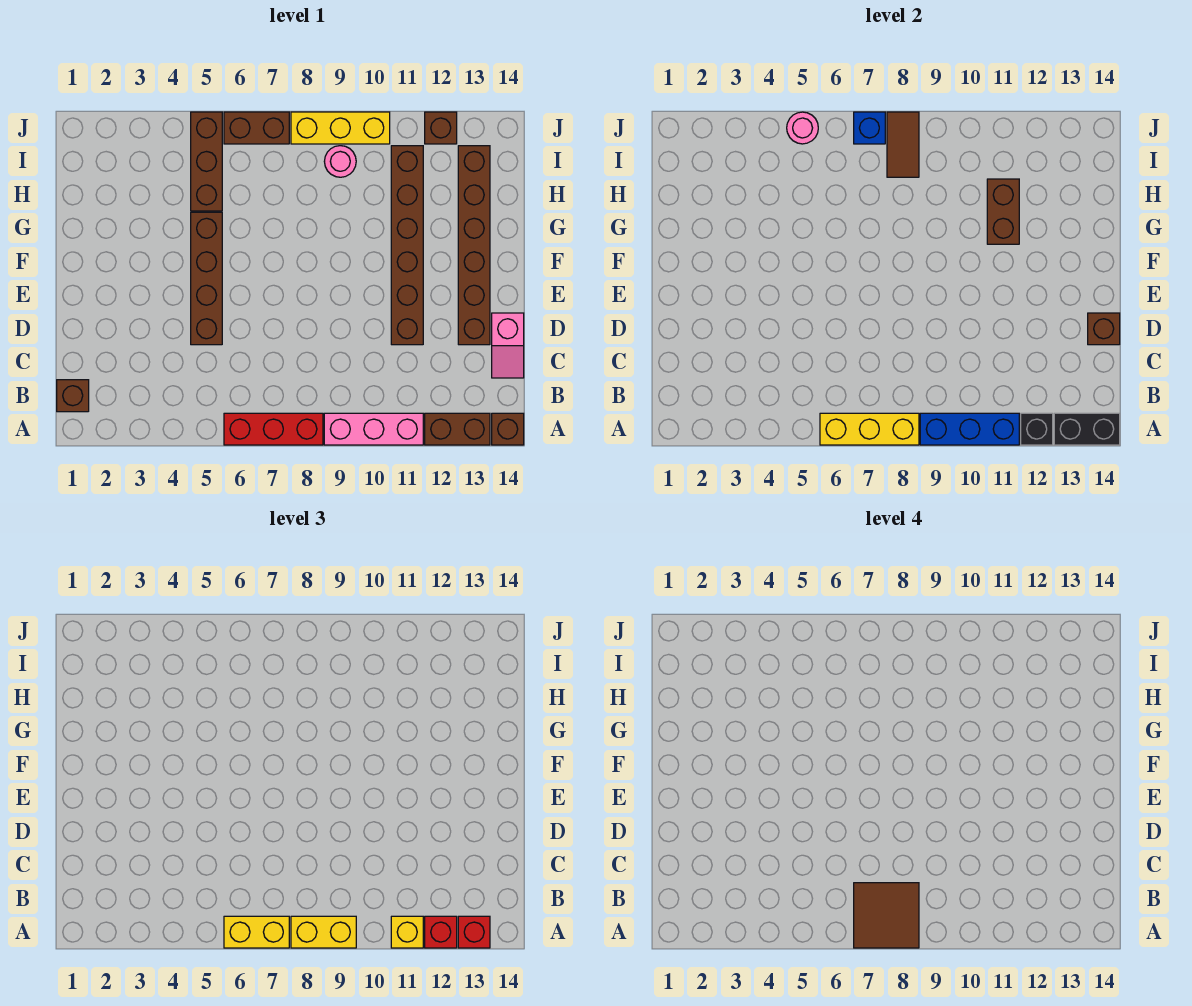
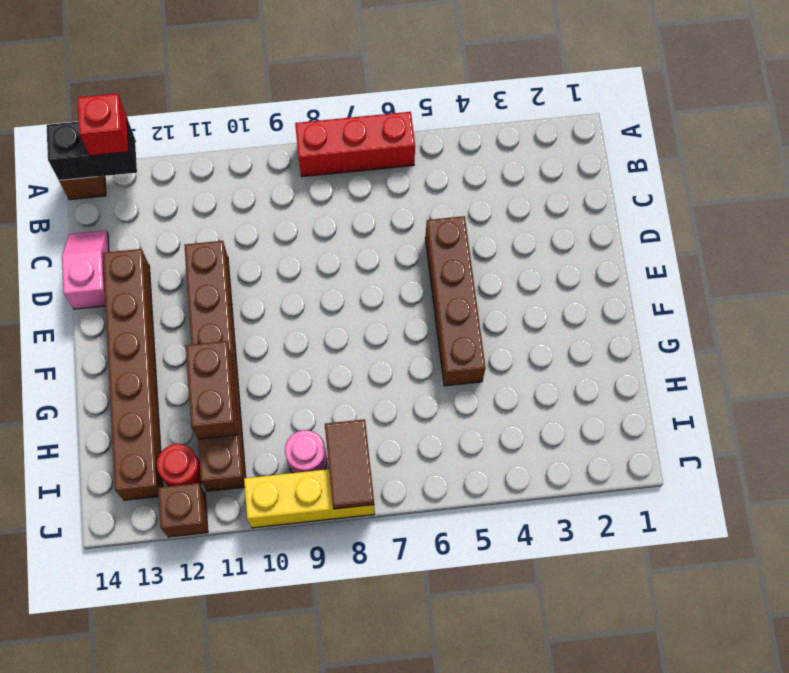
red round brick I12 level 1 -> none
none -> pink brick A9:A11 level 1
none -> brown brick A12:A13 level 1
none -> brown brick B1 level 1

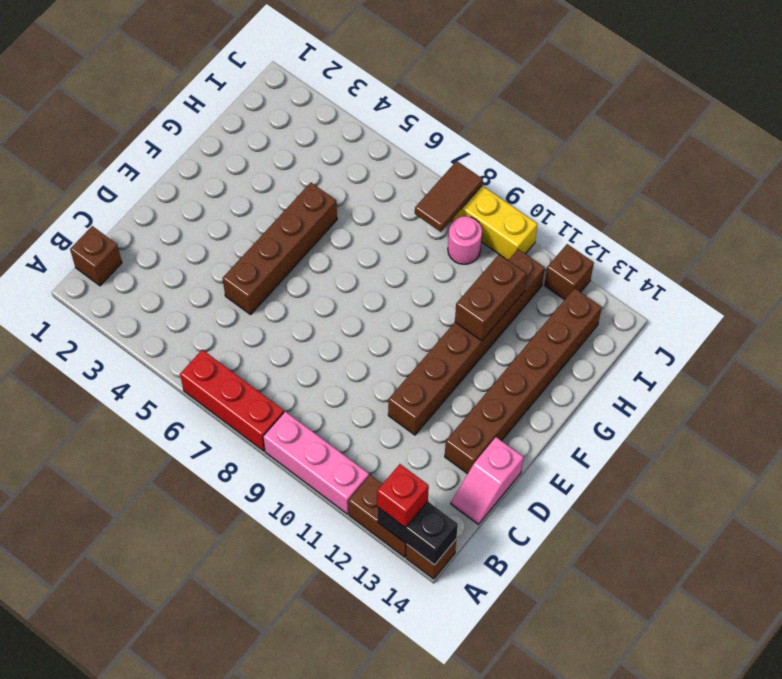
none -> brown brick H5:J5 level 1
none -> brown brick J6:J7 level 1
none -> yellow brick A6:A8 level 2

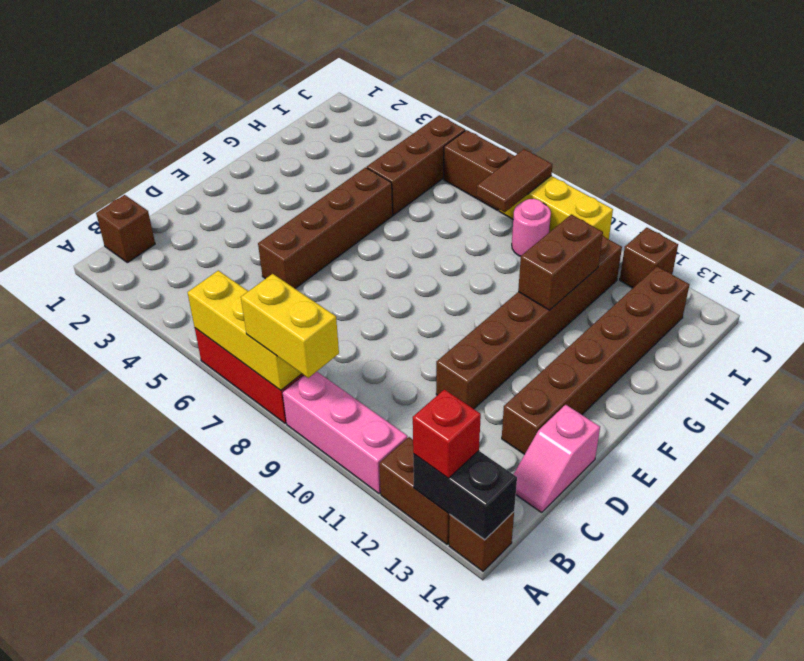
none -> blue brick A9:A11 level 2
none -> black brick A12 level 2
none -> brown brick D14 level 2

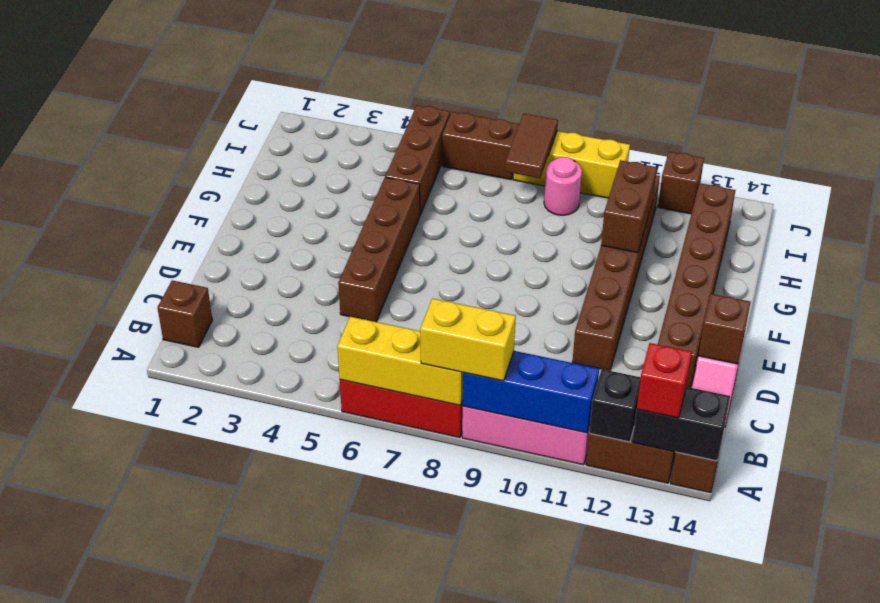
none -> pink round brick J5 level 2
none -> blue brick J7 level 2
none -> yellow brick A6:A7 level 3

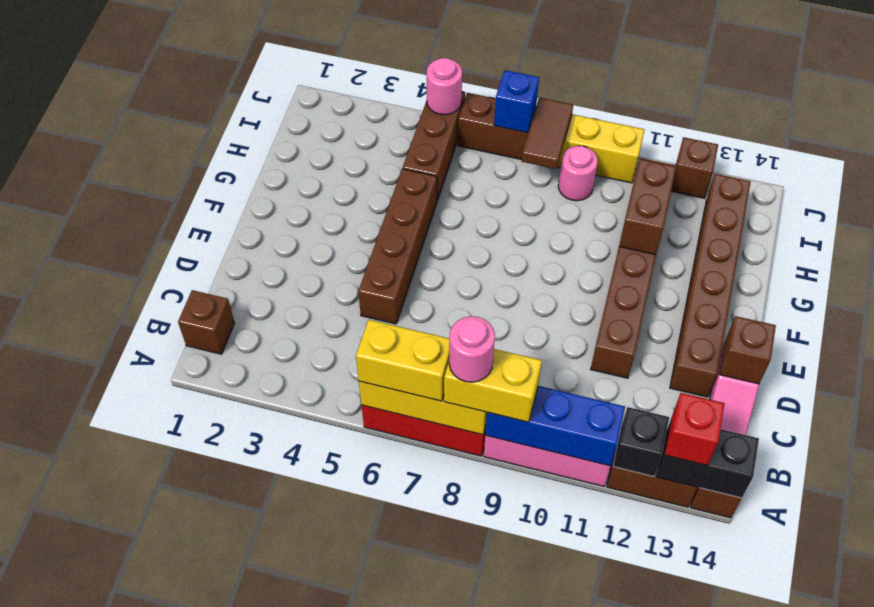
pink round brick A8 level 4 -> brown tile A7:B8 level 4
none -> yellow brick A11 level 3
none -> red brick A12 level 3

